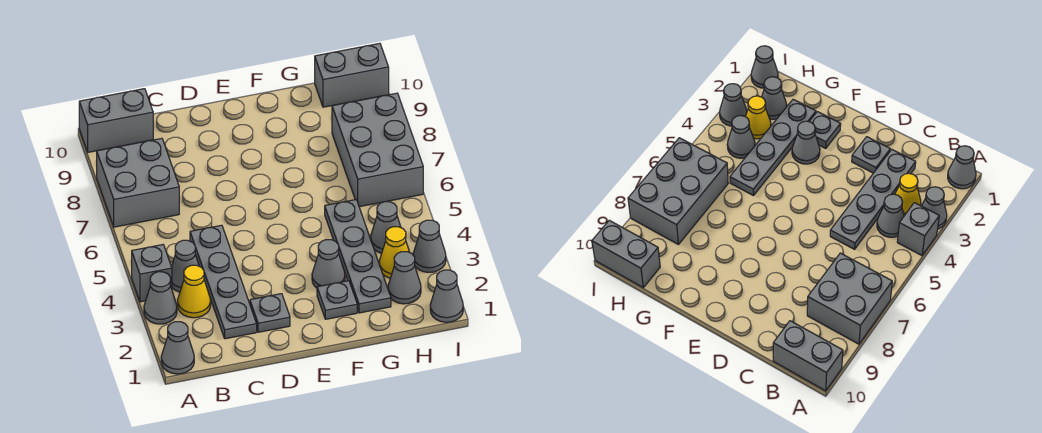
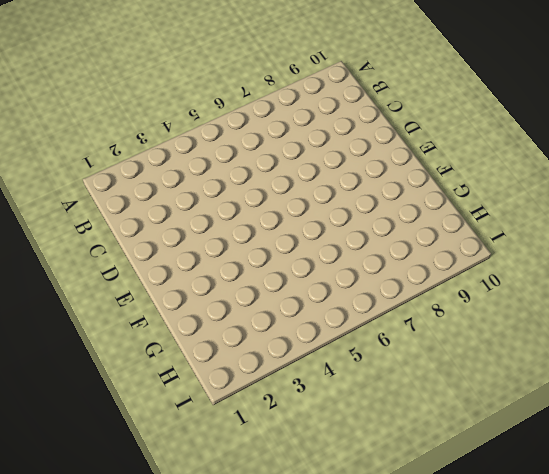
none -> grey cone A1 level 1
none -> grey cone A3 level 1
none -> grey brick A4 level 1

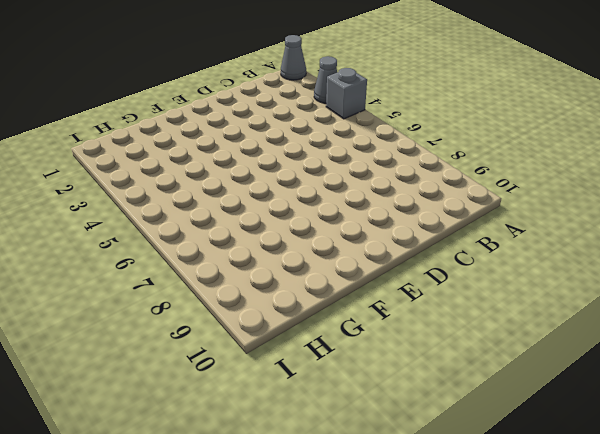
none -> grey brick A7:B8 level 1
none -> grey brick A10:B10 level 1
none -> yellow cone B3 level 1

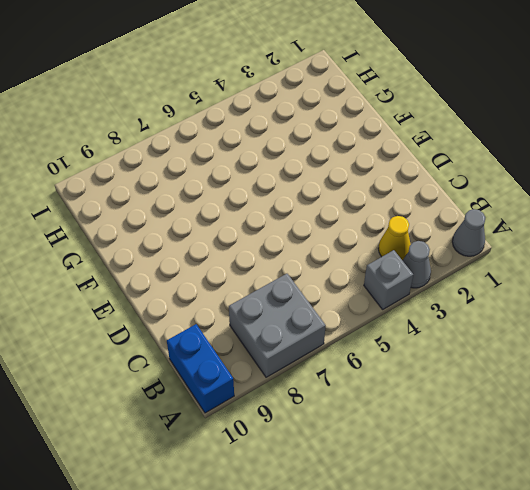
blue brick A10:B10 level 1 -> grey brick A10:B10 level 1
none -> grey cone B4 level 1
none -> grey plate C2:C5 level 1
none -> grey plate D2 level 1

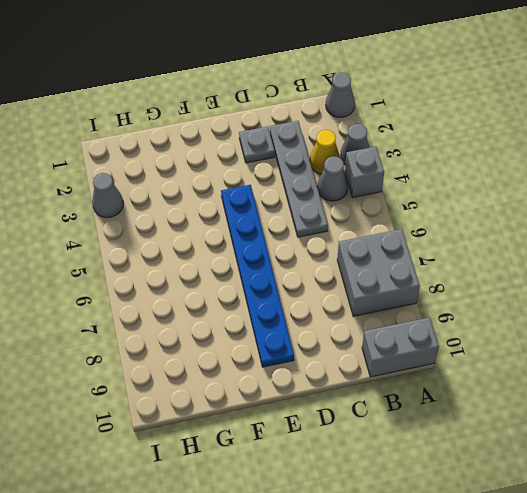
blue plate E4:E9 level 1 -> none
none -> grey plate F2 level 1
none -> grey cone F3 level 1
none -> grey plate G2:G5 level 1

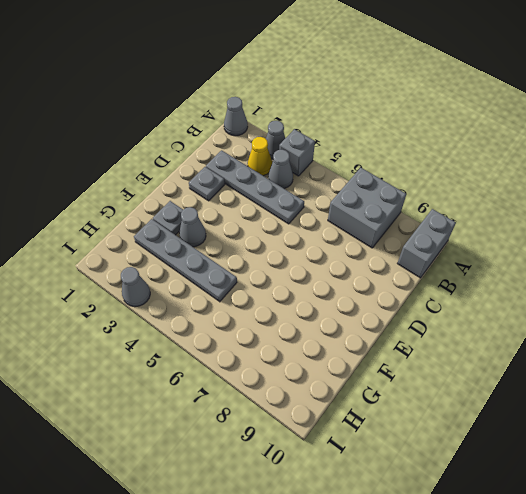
none -> grey cone H2 level 1
none -> yellow cone H3 level 1
none -> grey cone H4 level 1

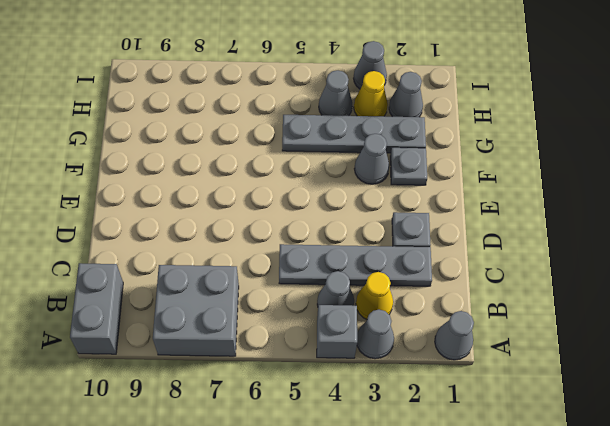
none -> grey brick H6:I8 level 1
none -> grey brick H10:I10 level 1
none -> grey cone I1 level 1

